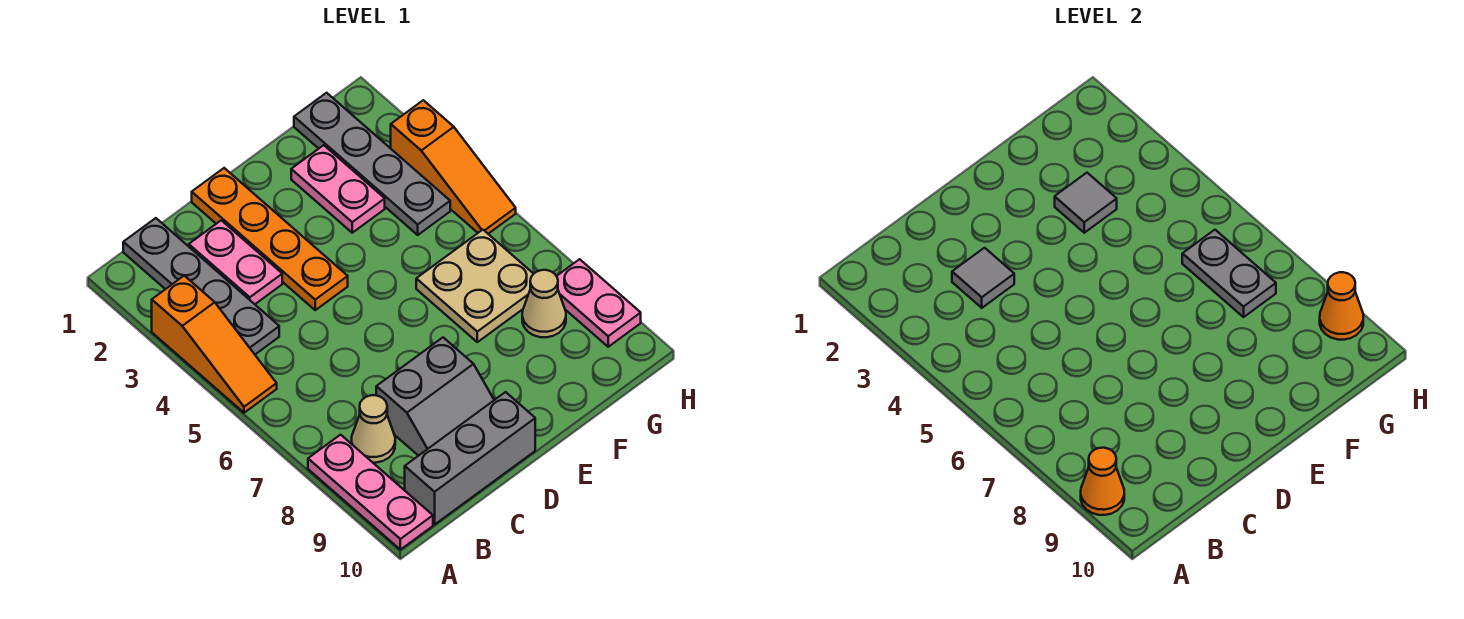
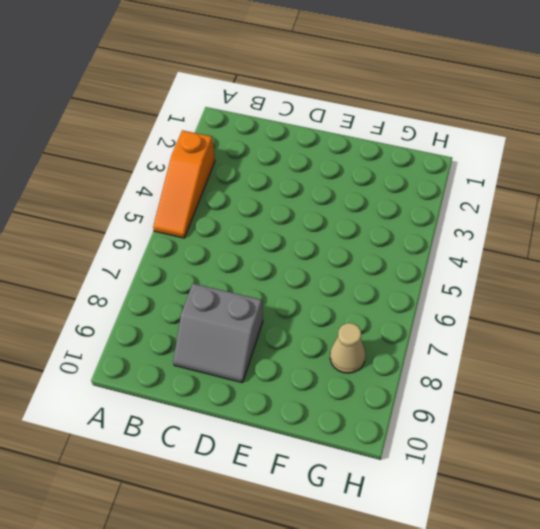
none -> pink plate A8:A10 level 1
none -> grey plate B1:B4 level 1
none -> tan cone B8 level 1

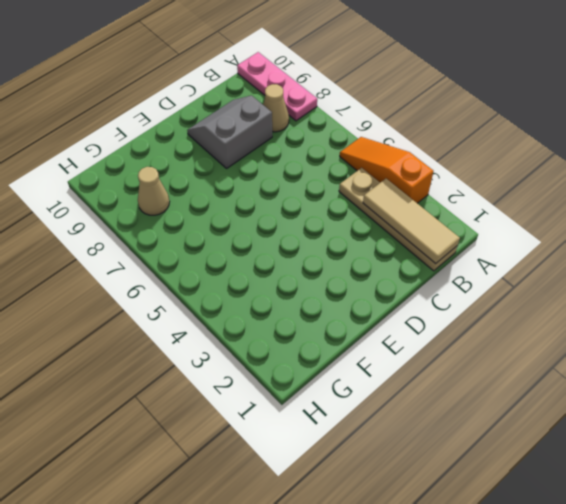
tan plate B1:B4 level 1 -> grey plate B1:B4 level 1
tan tile B1:B3 level 2 -> none
none -> grey brick B10:D10 level 1
none -> pink plate C2:C3 level 1
none -> orange plate D1:D4 level 1

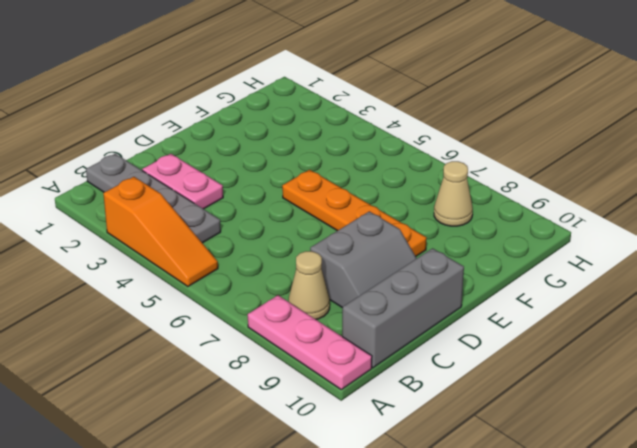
orange plate E5:E8 level 1 -> orange plate D1:D4 level 1
none -> pink plate F2:F3 level 1
none -> tan plate F6:G7 level 1
none -> grey plate G1:G4 level 1

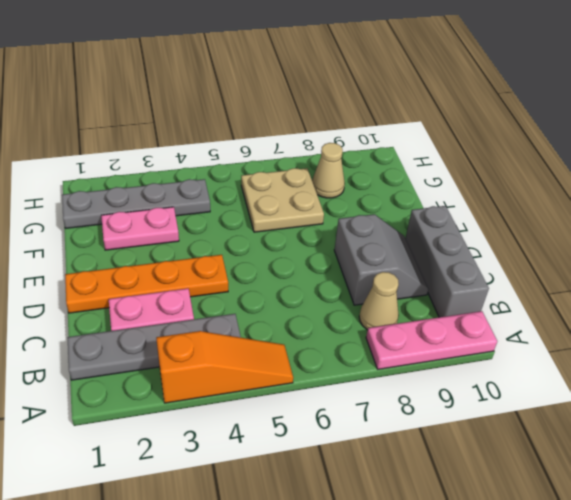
none -> orange slope H3:H5 level 1 top 3
none -> pink plate H8:H9 level 1
none -> orange cone A9 level 2

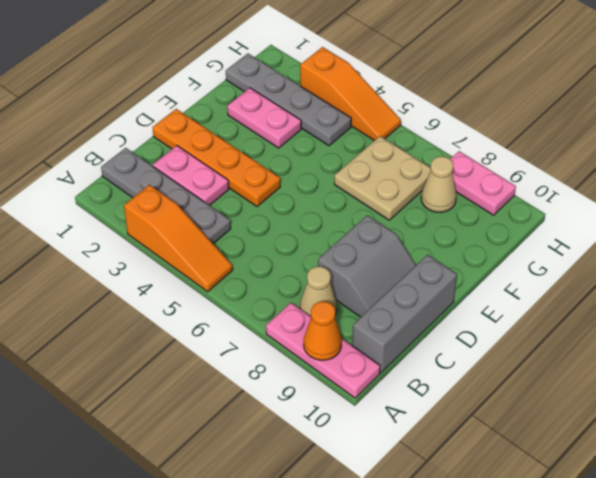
none -> grey tile C3 level 2
none -> grey tile F3 level 2
none -> grey plate G6:G7 level 2

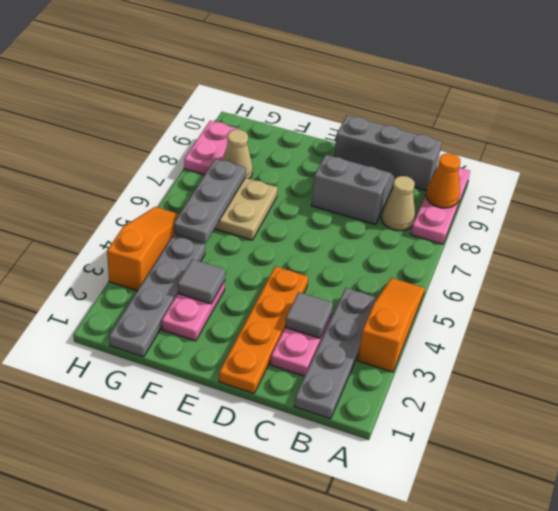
grey plate G5:G7 level 2 -> grey plate G6:G7 level 2
none -> orange cone H9 level 2

